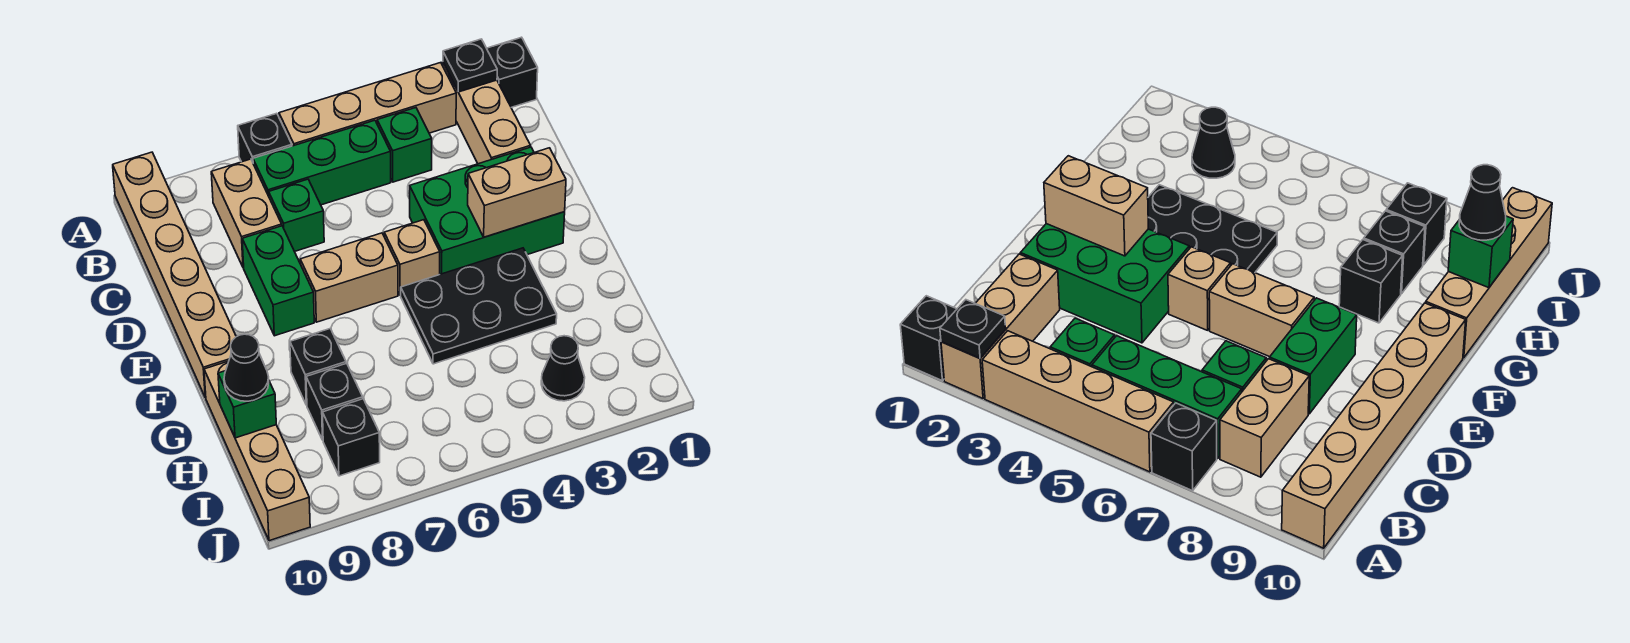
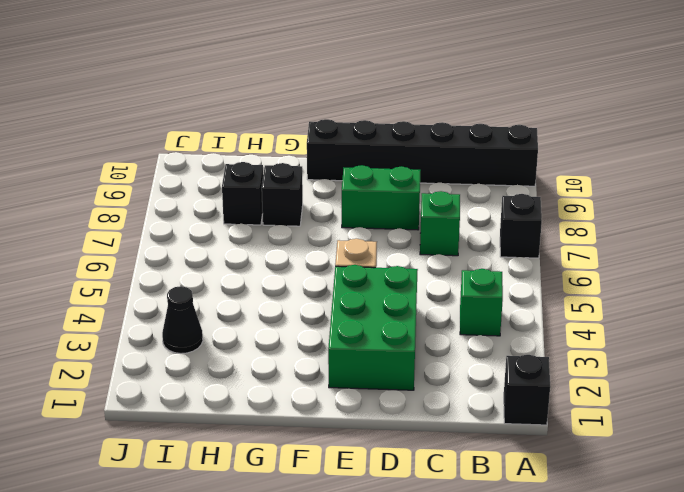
black brick A10:F10 level 1 -> tan brick A10:F10 level 1
none -> tan brick A2:C2 level 1
none -> tan brick A3:A6 level 1
none -> green brick B5:B7 level 1

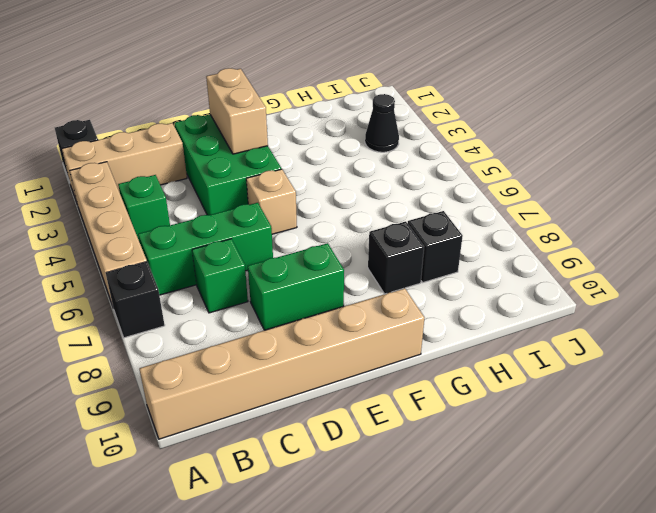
green brick B6:D6 level 1 -> green brick B5:B7 level 1
none -> tan brick B8:C8 level 1
none -> tan brick E6:E7 level 1
none -> black plate F3:G5 level 1

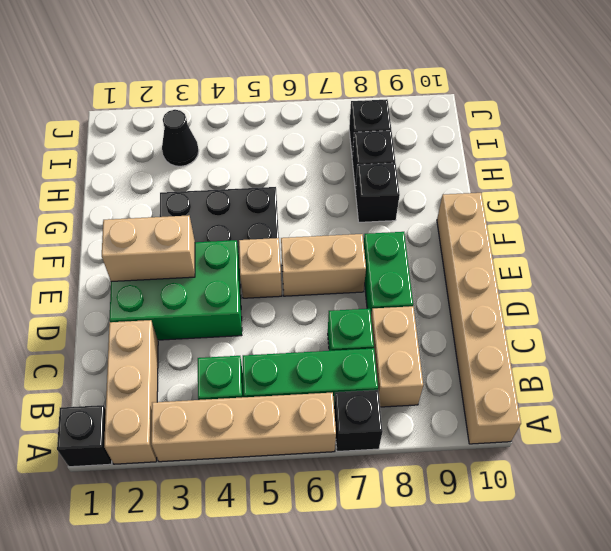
none -> tan brick G10:J10 level 1
none -> black plate A2 level 2
none -> green brick H10 level 2

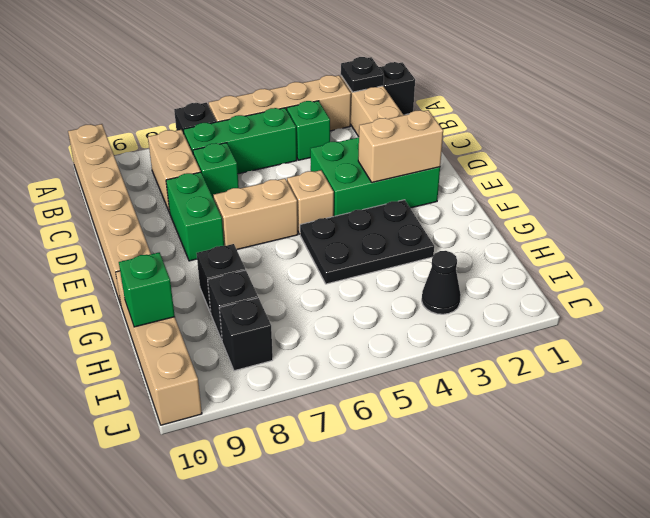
none -> black cone H10 level 3

